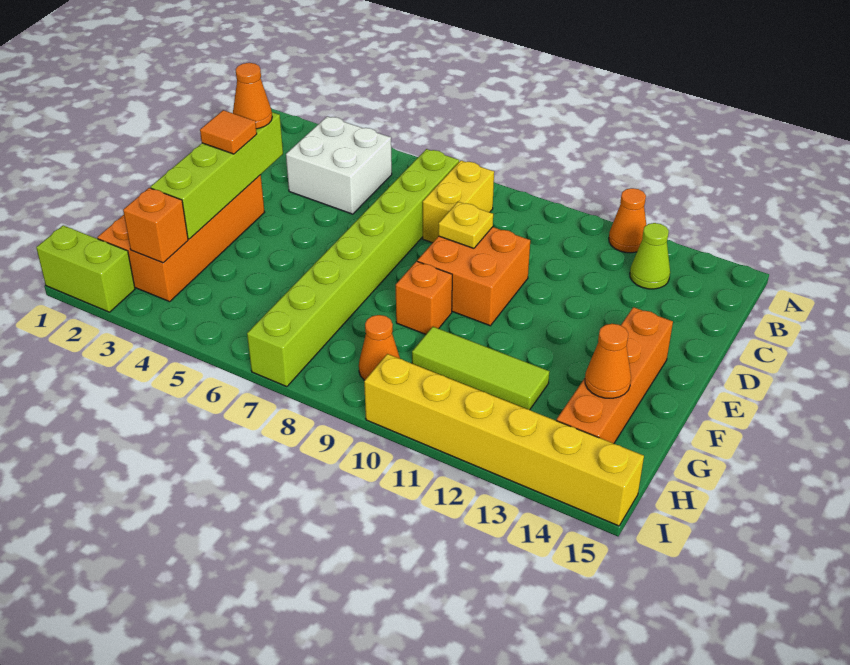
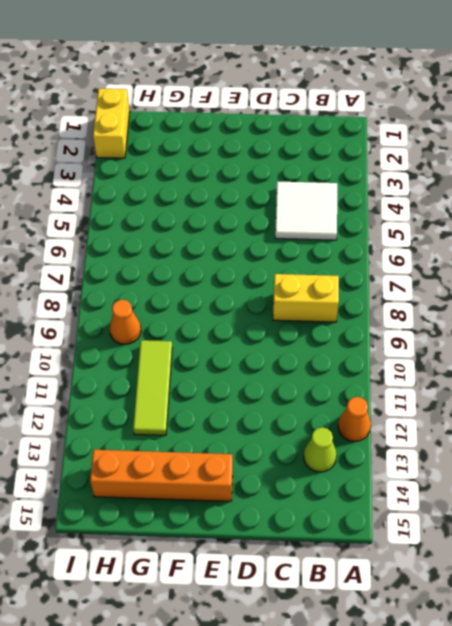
white tile B4:C5 level 1 -> white brick B4:C5 level 1
yellow brick I1:I2 level 1 -> lime brick I1:I2 level 1
none -> lime brick B7:I7 level 1
none -> orange brick D9:E10 level 1
none -> orange brick E2:H3 level 1

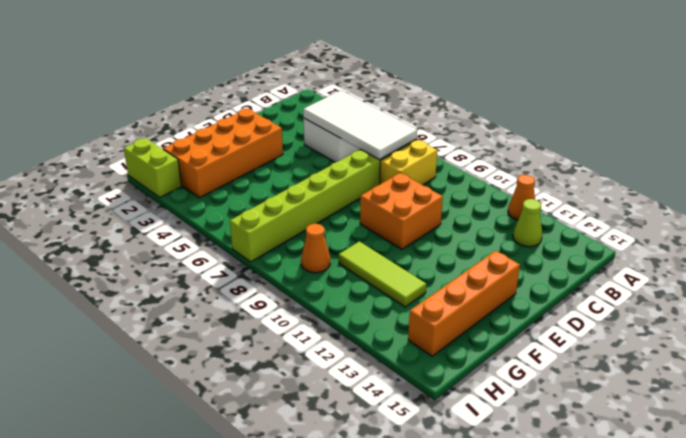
white tile B4:C7 level 2 -> none
none -> orange brick F9 level 1
none -> yellow brick I10:I15 level 1
none -> lime brick D3:G3 level 2

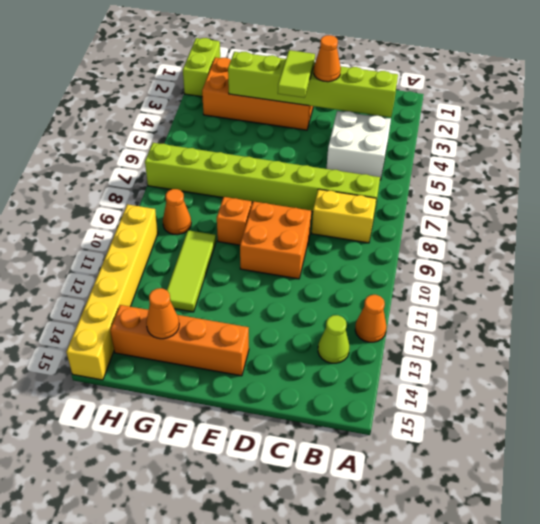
lime brick B3:G3 level 2 -> lime brick D3:G3 level 2
lime tile E3:E4 level 3 -> orange tile E3 level 3
none -> yellow plate D9 level 2
none -> orange brick H3 level 2

